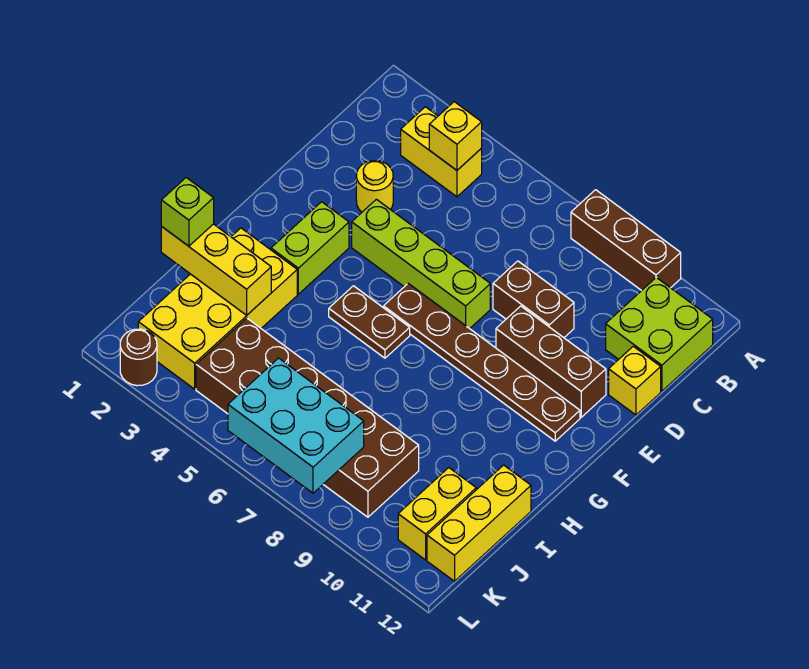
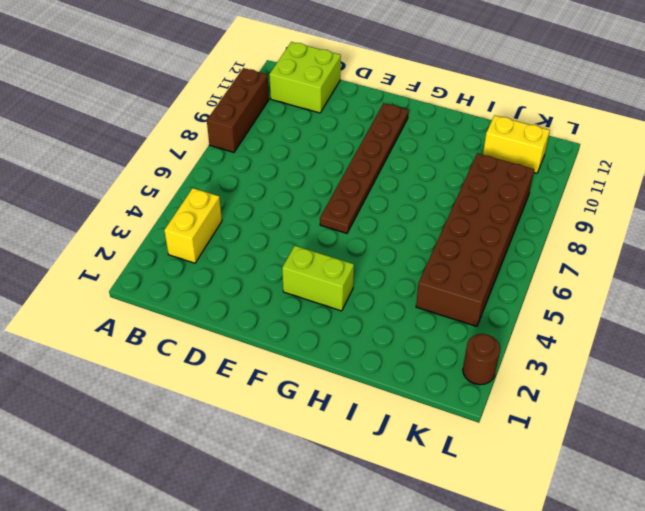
none -> yellow round brick D3 level 1
none -> brown brick D8:D9 level 1
none -> yellow brick D12 level 1

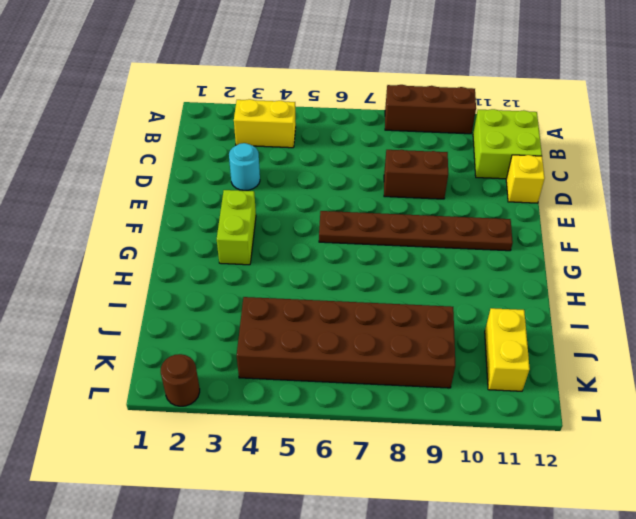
cyan round brick D3 level 1 -> yellow round brick D3 level 1
none -> lime brick E4:E7 level 1
none -> brown brick E9:E11 level 1
none -> brown plate G5:G6 level 1

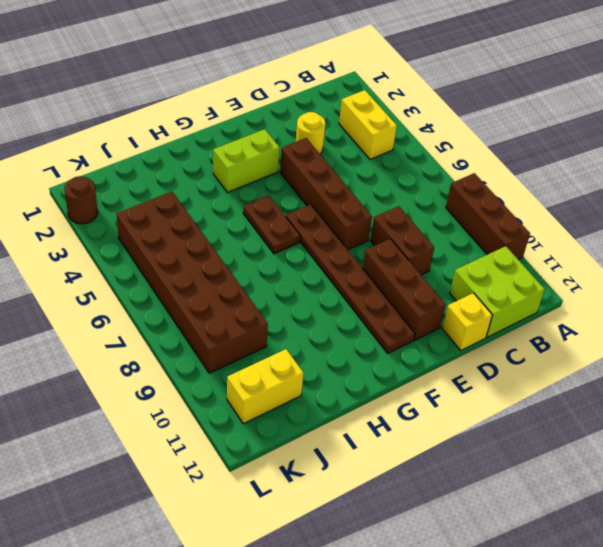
brown brick E4:E7 level 1 -> lime brick E4:E7 level 1
none -> yellow brick H2:K3 level 1
none -> yellow brick I12:K12 level 1
none -> yellow brick B4 level 2

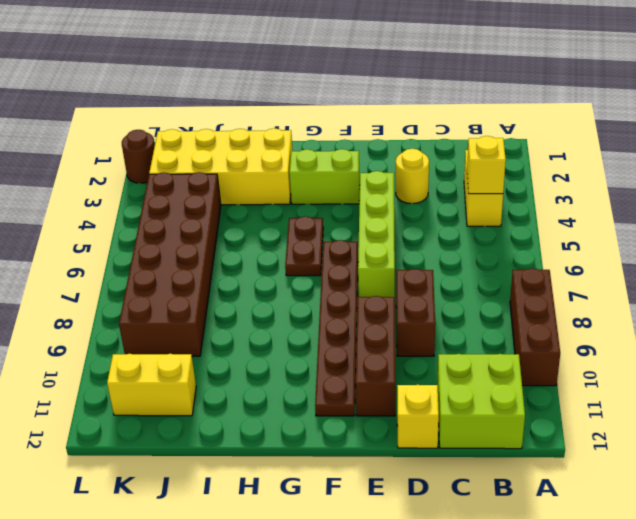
none -> yellow brick I12:K12 level 1
none -> yellow brick I1:I3 level 2
none -> cyan brick K6:L8 level 2

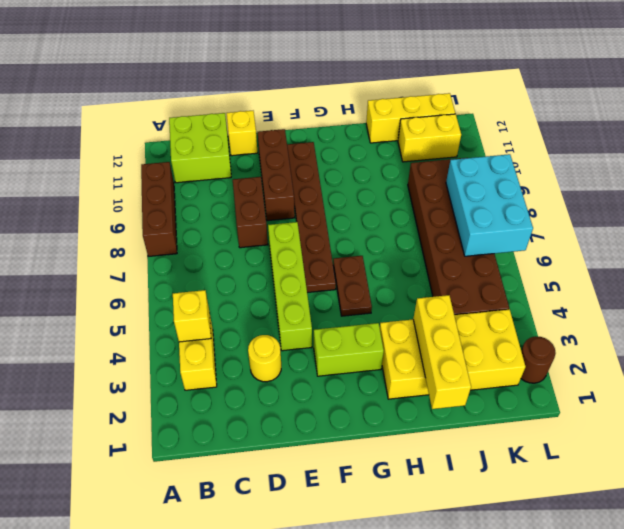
none -> lime brick I1 level 3

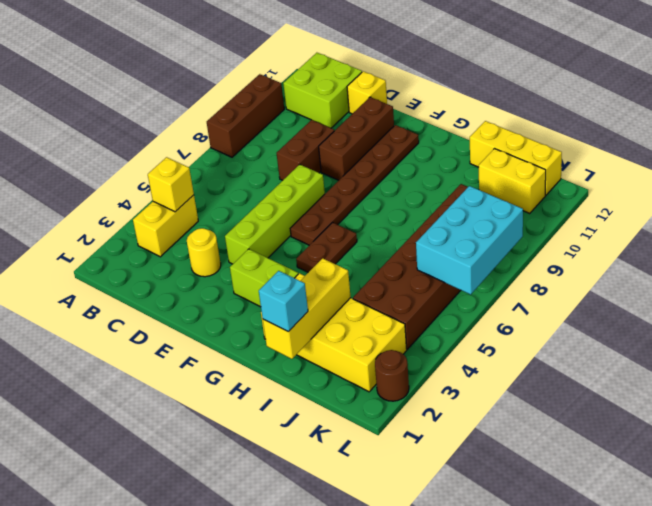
cyan brick I1 level 3 -> lime brick I1 level 3

